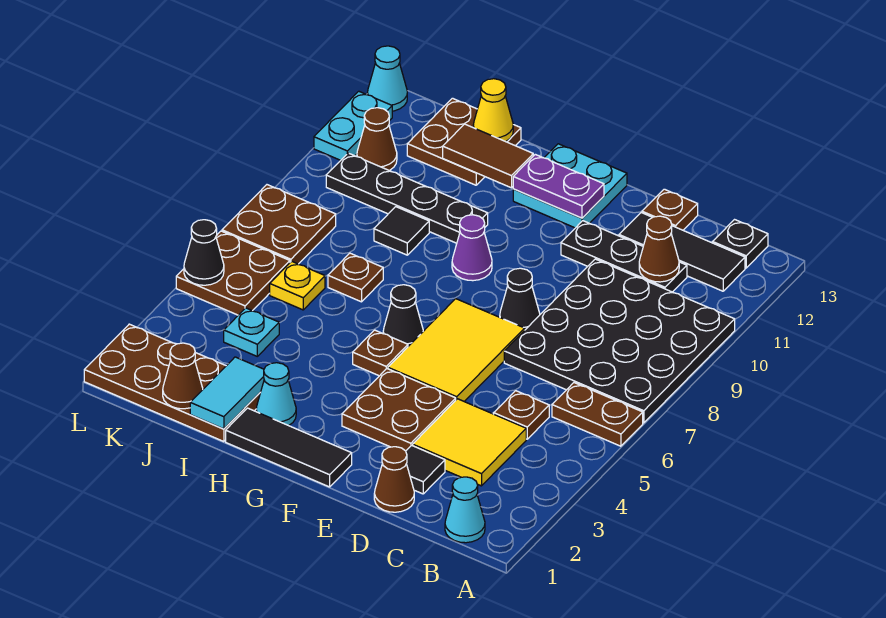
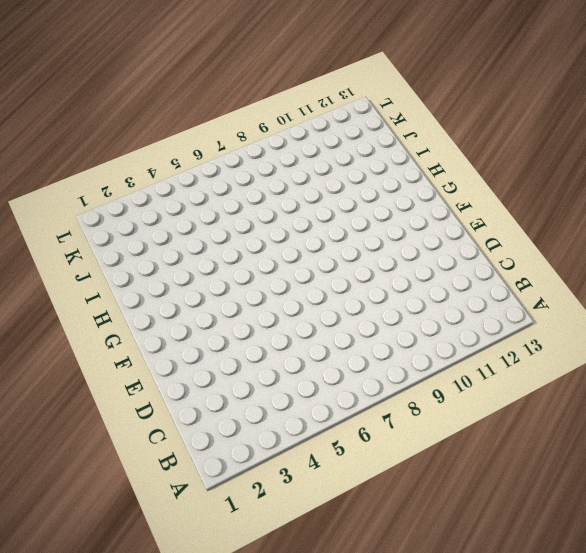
none -> brown plate A6:B6 level 1
none -> black plate A7:D10 level 1
none -> cyan cone B1 level 1
none -> black tile B12:D12 level 1

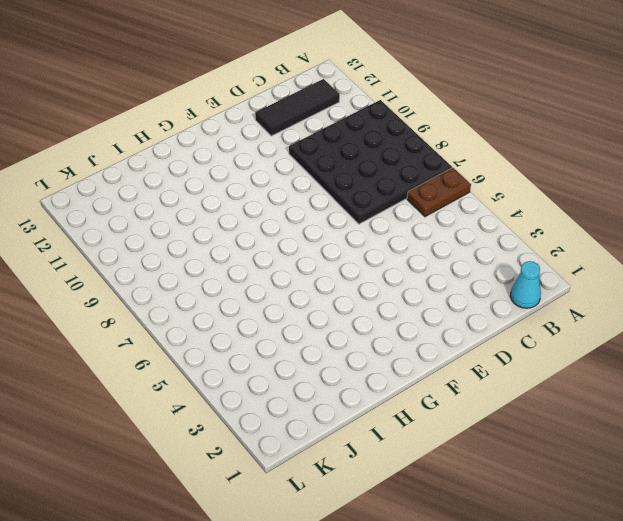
none -> black plate B13 level 1
none -> yellow tile C3:D4 level 1
none -> brown plate C5 level 1
none -> black plate C11:E11 level 1

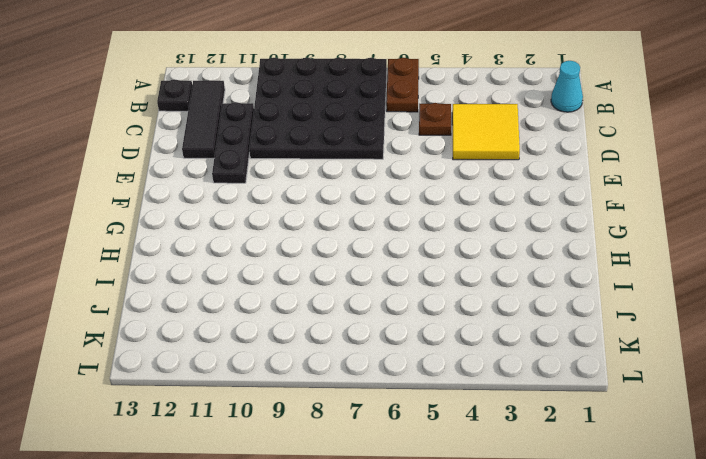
none -> brown cone D1 level 1
none -> black tile D2 level 1
none -> brown plate D13 level 1
none -> brown plate E3:F4 level 1

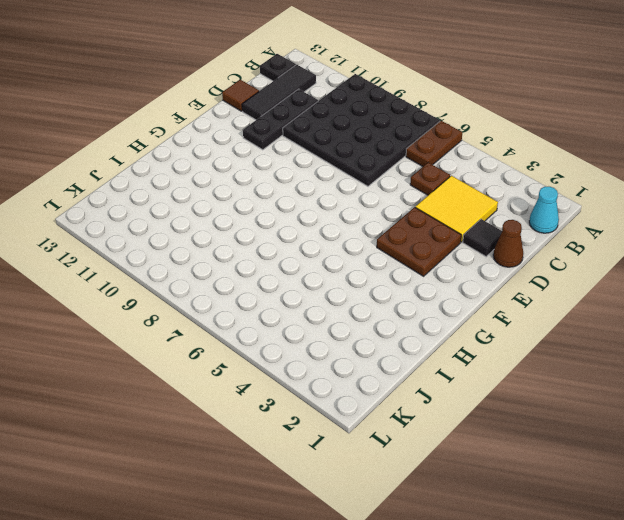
brown tile D13 level 1 -> brown plate D13 level 1
none -> yellow tile E5:F7 level 1
none -> black cone E8 level 1
none -> black tile F1:H1 level 1
none -> cyan plate F12:G13 level 1

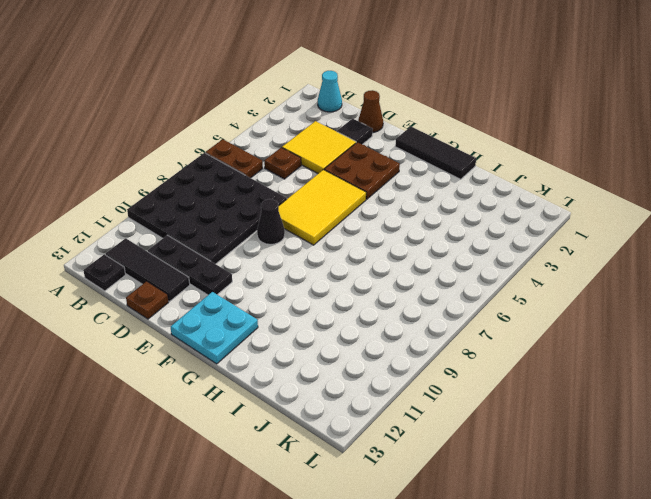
none -> brown plate G5 level 1
none -> black cone G6 level 1
none -> purple cone G9 level 1
none -> cyan cone H2 level 1

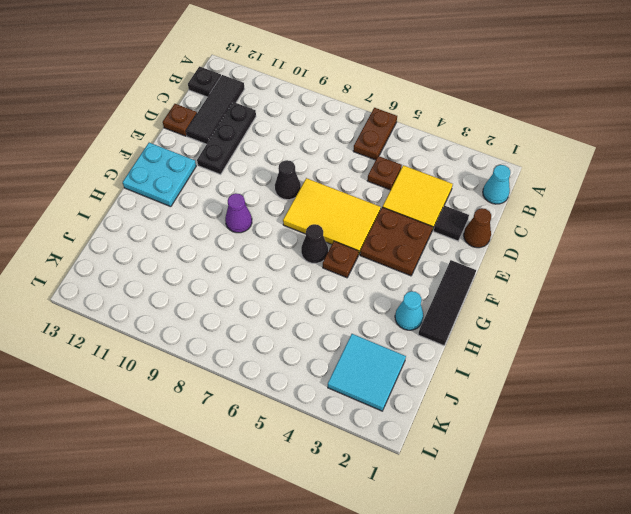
cyan tile J2:K3 level 1 -> brown plate I1:L2 level 1
none -> black plate A7:D10 level 1
none -> black plate H10:K10 level 1
none -> brown plate I7 level 1
none -> black tile I9 level 1

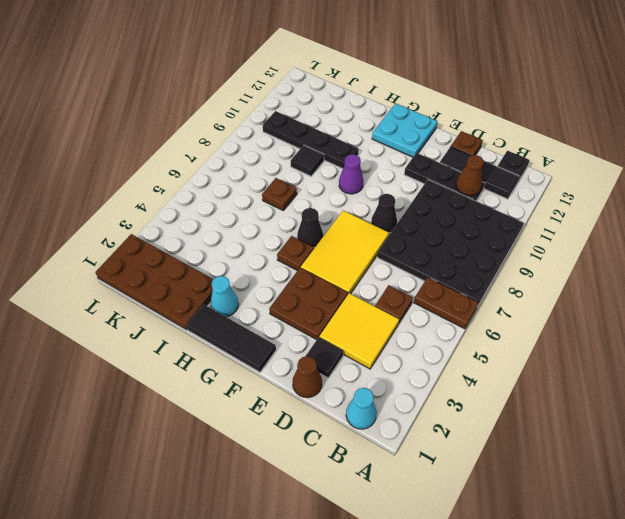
none -> brown plate I12:J13 level 1
none -> cyan plate J4 level 1
none -> yellow plate J6 level 1
none -> brown plate K5:L6 level 1

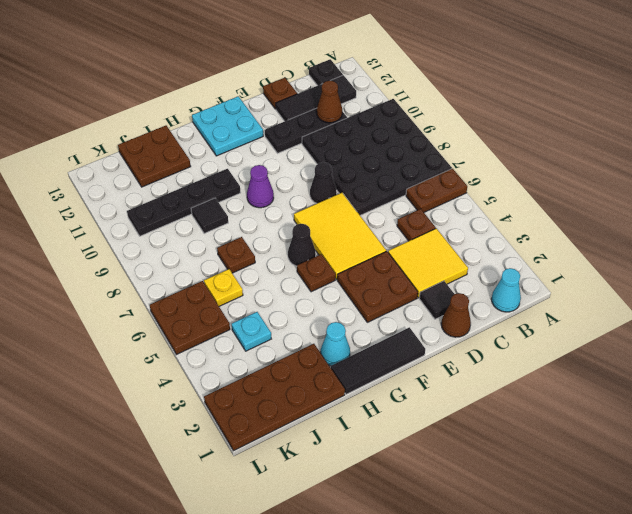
none -> brown plate K7:L8 level 1
none -> brown cone K11 level 1
none -> cyan plate L11:L12 level 1
none -> cyan cone L13 level 1

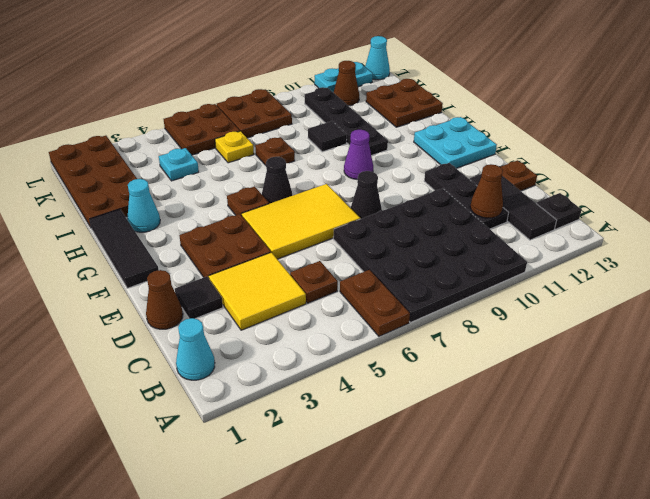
none -> purple plate F12:G12 level 2
none -> brown tile H12:I12 level 2
none -> cyan tile I1:I2 level 2
none -> yellow cone I13 level 2

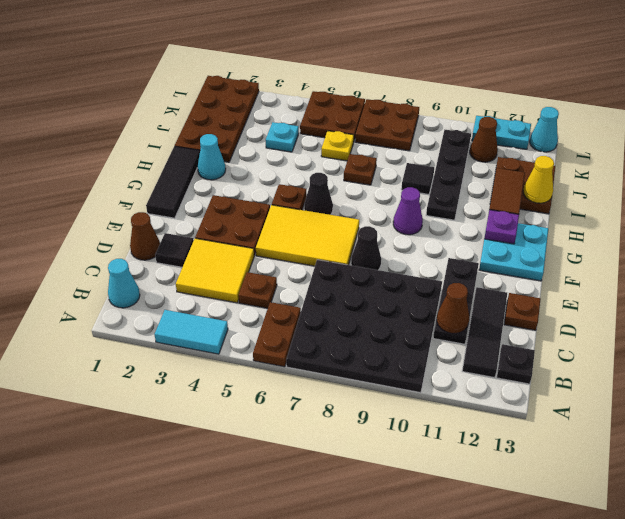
cyan tile A3:A4 level 1 -> cyan tile I1:I2 level 2
purple plate G12 level 2 -> purple plate F12:G12 level 2
none -> brown cone J1 level 2
none -> black cone L5 level 2

